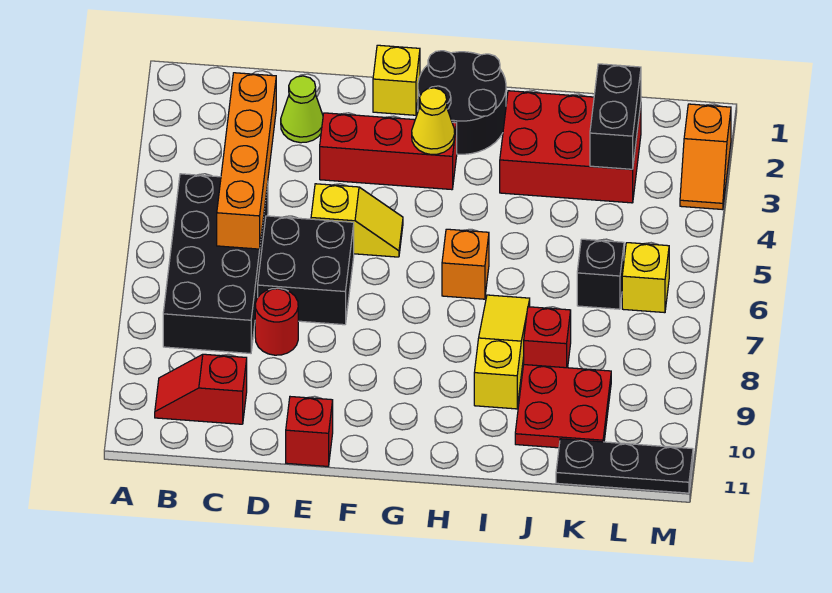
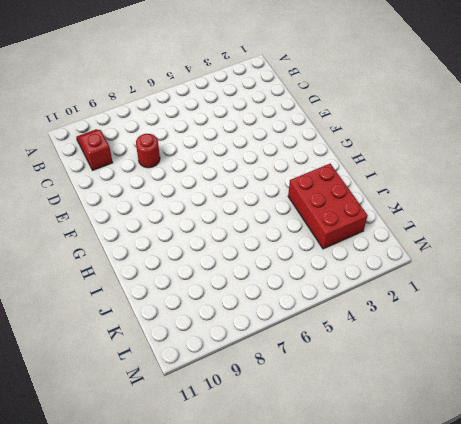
none -> black brick B5:C8 level 1
none -> lime cone D2 level 1
none -> black brick D6:E7 level 1

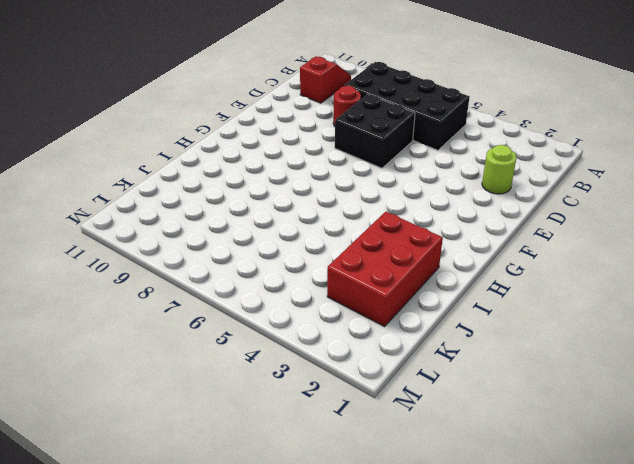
lime round brick D2 level 1 -> lime cone D2 level 1
none -> red brick E3:G3 level 1
none -> yellow slope E5:F5 level 1 top E
none -> red brick E11 level 1

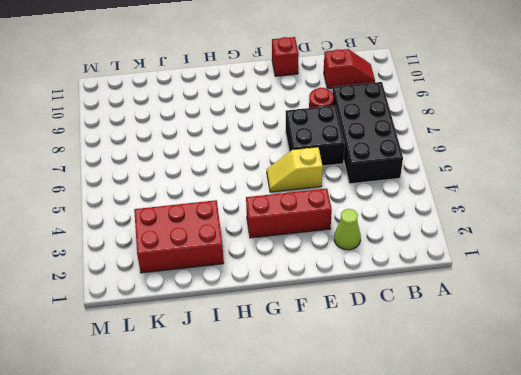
none -> yellow brick F1 level 1
none -> black round brick G1:H2 level 1
none -> orange brick H6 level 1

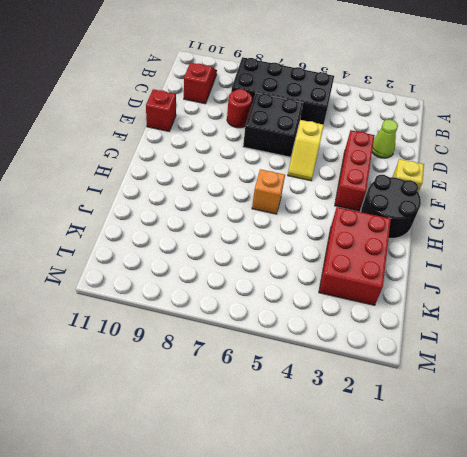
none -> yellow slope I7:I9 level 1 top 9
none -> red brick J8 level 1
none -> red plate J9:K10 level 1

